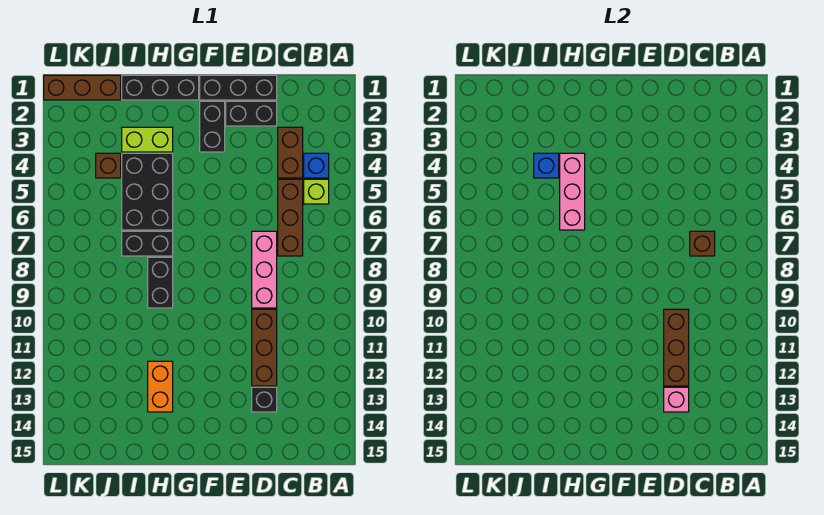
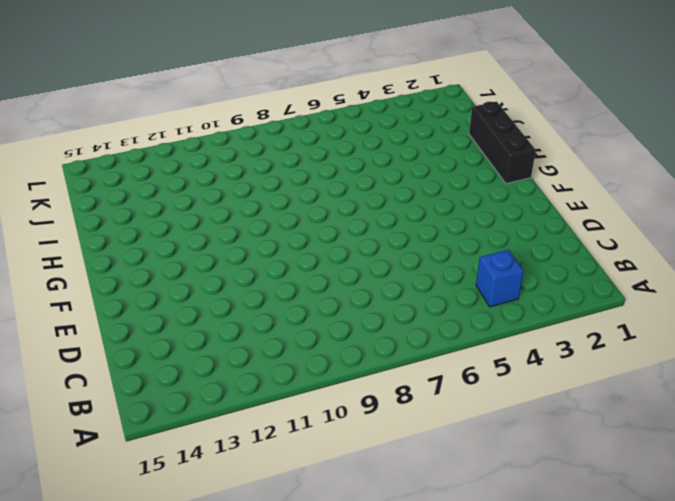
none -> lime brick B5 level 1
none -> brown brick C3:C4 level 1
none -> brown brick C5:C7 level 1

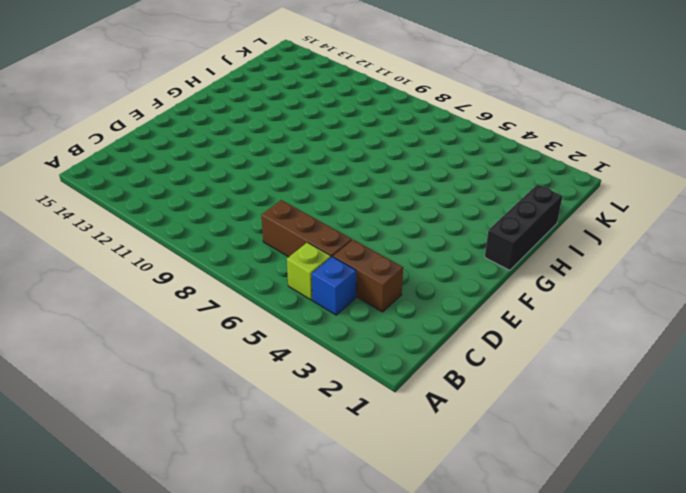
none -> black brick D1:F1 level 1
none -> black brick D2:E2 level 1
none -> pink brick D7:D9 level 1

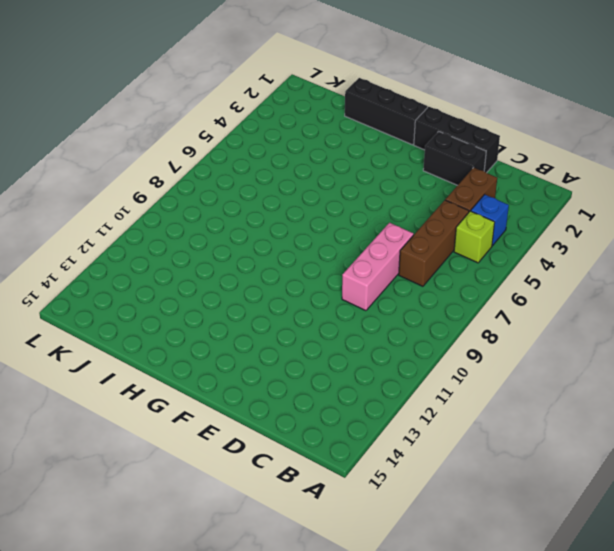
none -> brown brick D10:D12 level 1
none -> black brick D13 level 1
none -> black brick F2:F3 level 1

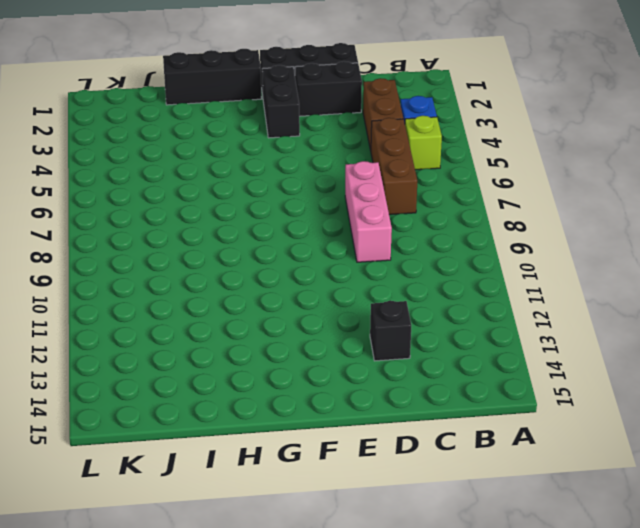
none -> brown brick D10:D12 level 1
none -> lime brick H3:I3 level 1
none -> black brick H4:I6 level 1

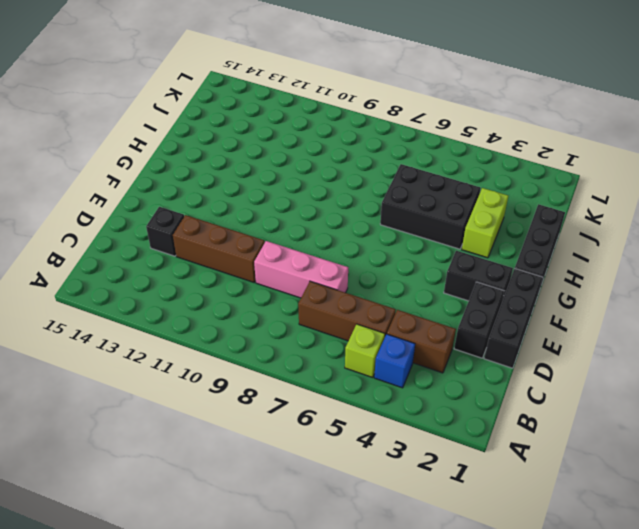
none -> black brick H7:I7 level 1
none -> black brick H8:H9 level 1
none -> orange brick H12:H13 level 1

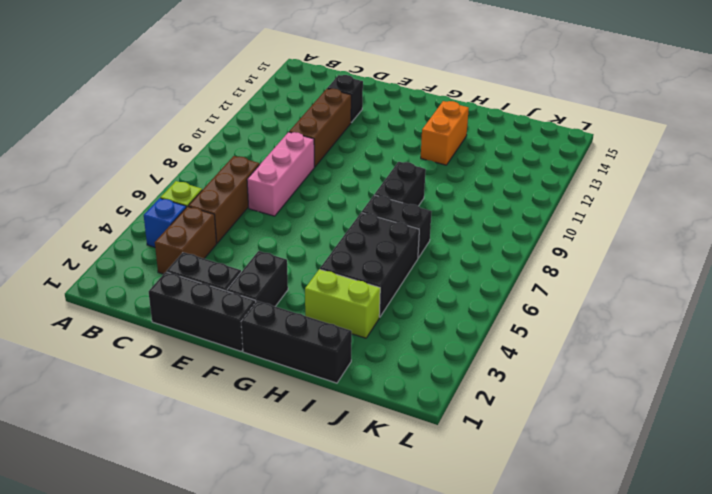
none -> brown brick J1:L1 level 1
none -> brown brick J4 level 1
none -> brown brick C7 level 2

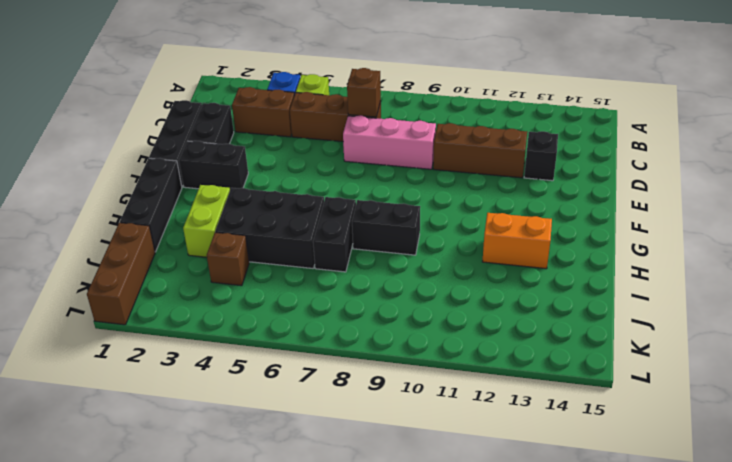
none -> brown brick D10:D12 level 2
none -> pink brick D13 level 2
none -> pink brick H4:H6 level 2

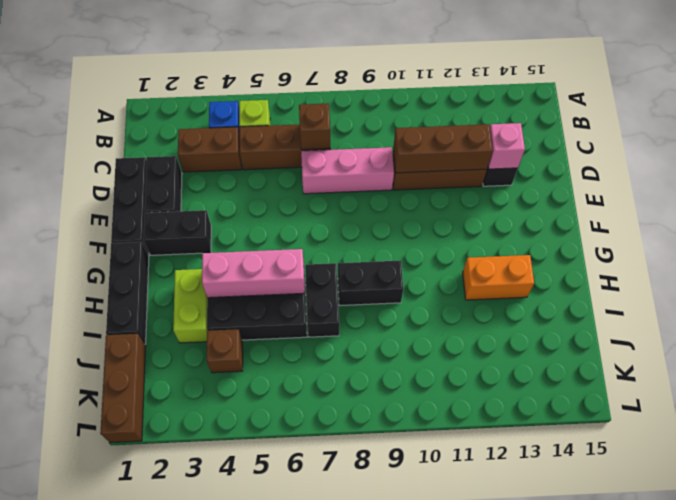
none -> blue brick I4 level 2

